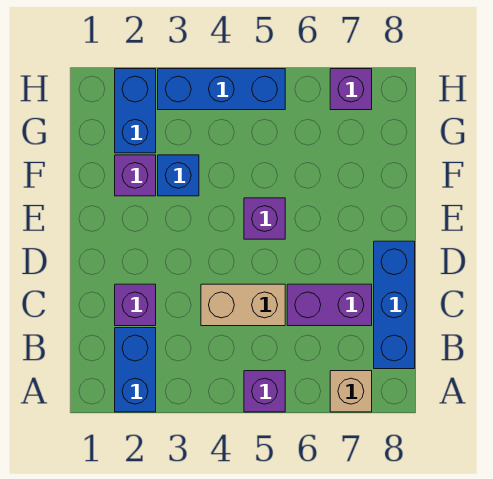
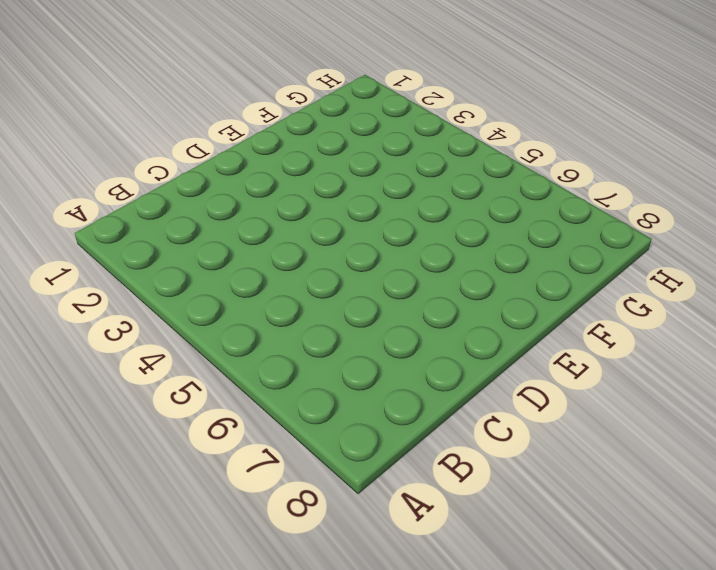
none -> blue brick A2:B2 level 1
none -> purple brick A5 level 1
none -> tan brick A7 level 1

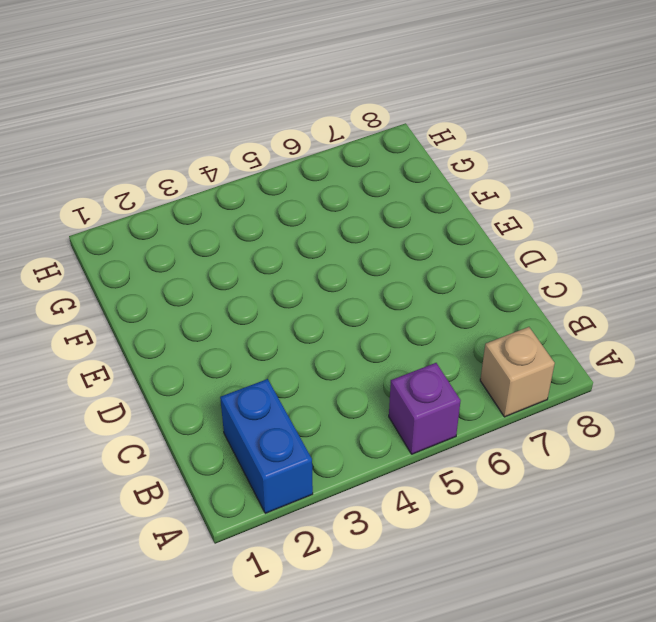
none -> blue brick B8:D8 level 1
none -> purple brick C2 level 1
none -> tan brick C4:C5 level 1

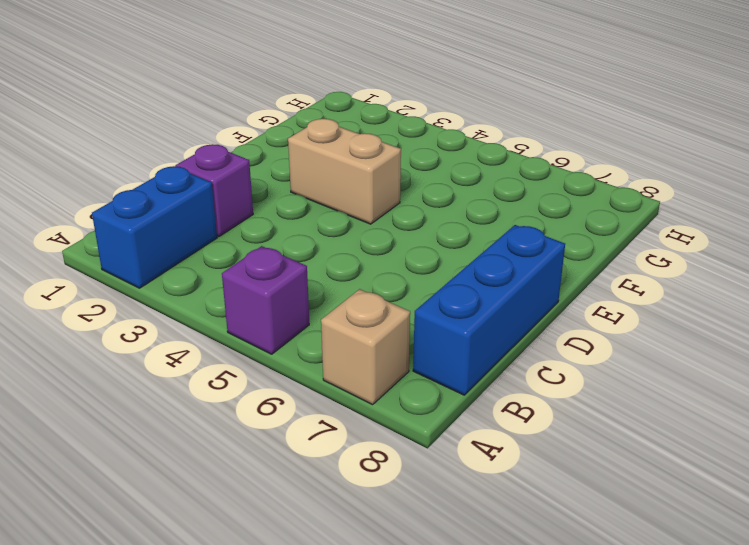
tan brick E3:E4 level 1 -> tan brick C4:C5 level 1
none -> purple brick C6:C7 level 1
none -> purple brick E5 level 1
none -> purple brick F2 level 1

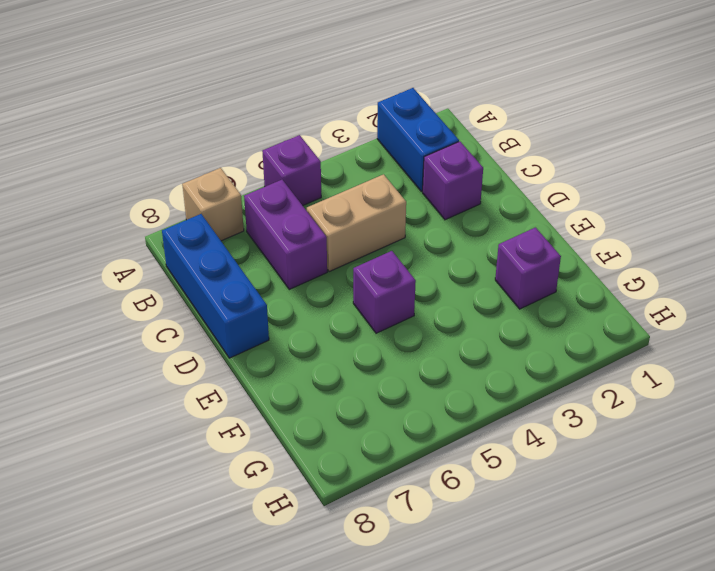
purple brick B6:C6 level 1 -> purple brick C6:C7 level 1
none -> blue brick F3 level 1
none -> blue brick G2:H2 level 1
none -> blue brick H3:H5 level 1

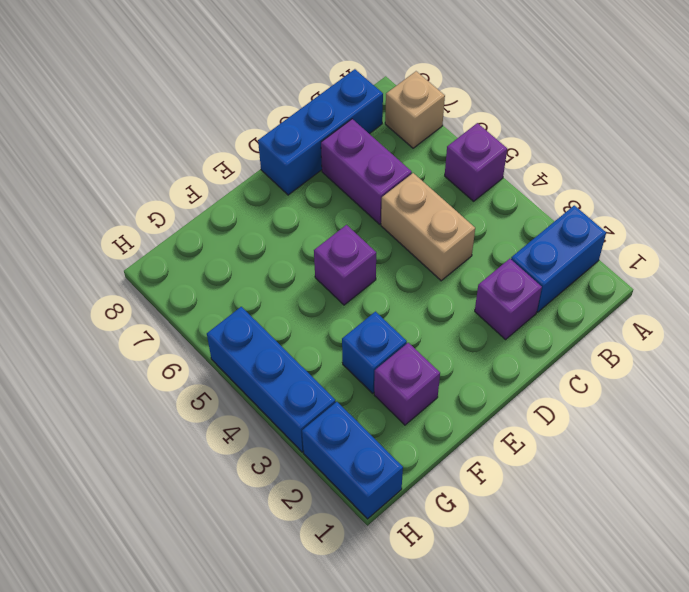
blue brick H1:H2 level 1 -> blue brick G2:H2 level 1
none -> purple brick H7 level 1

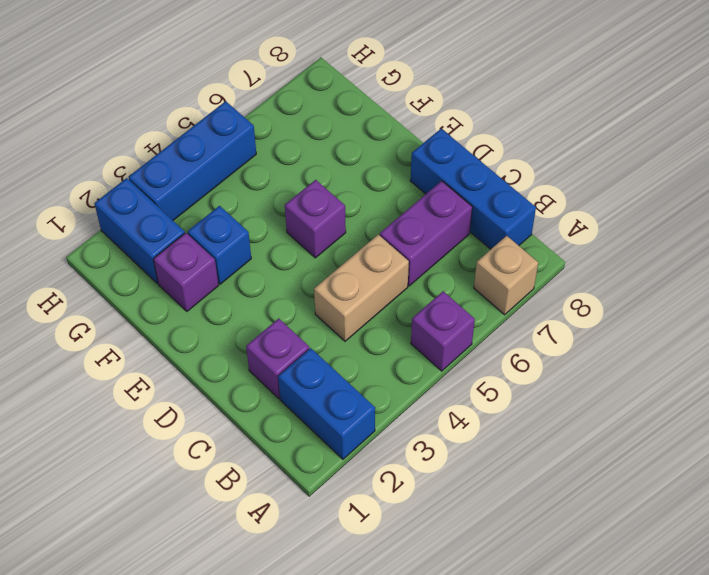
none -> purple brick H7 level 1

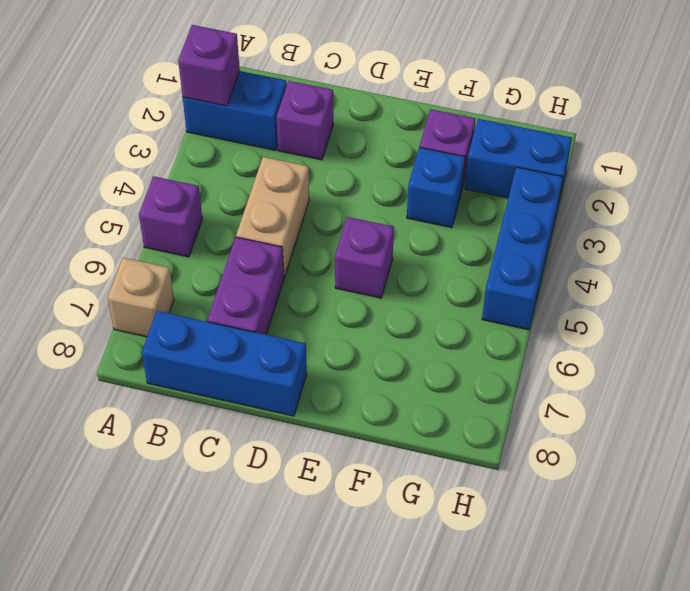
purple brick A2 level 2 -> purple brick H7 level 1

